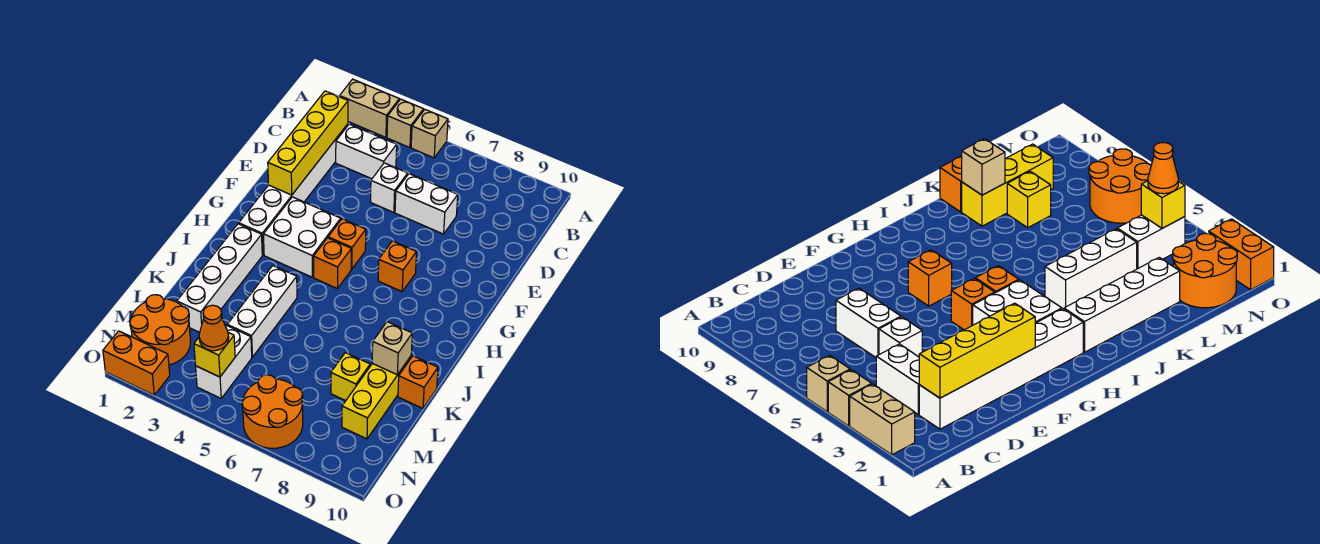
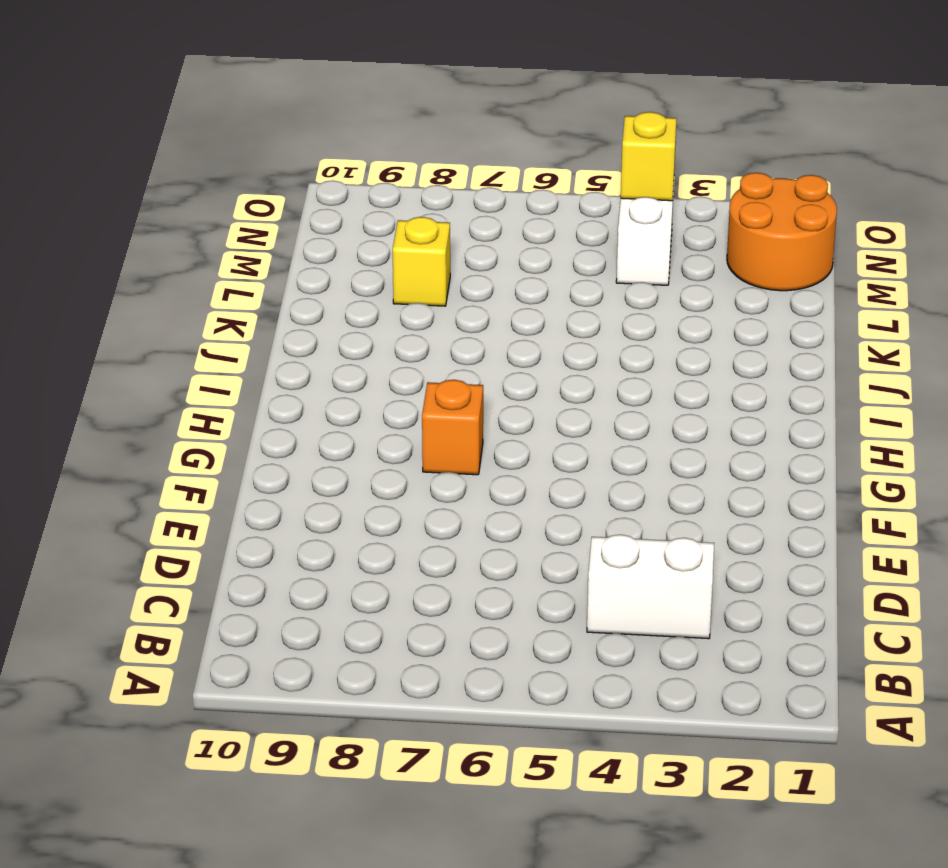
none -> tan brick A2:A3 level 1
none -> tan brick A4 level 1
none -> tan brick A5 level 1

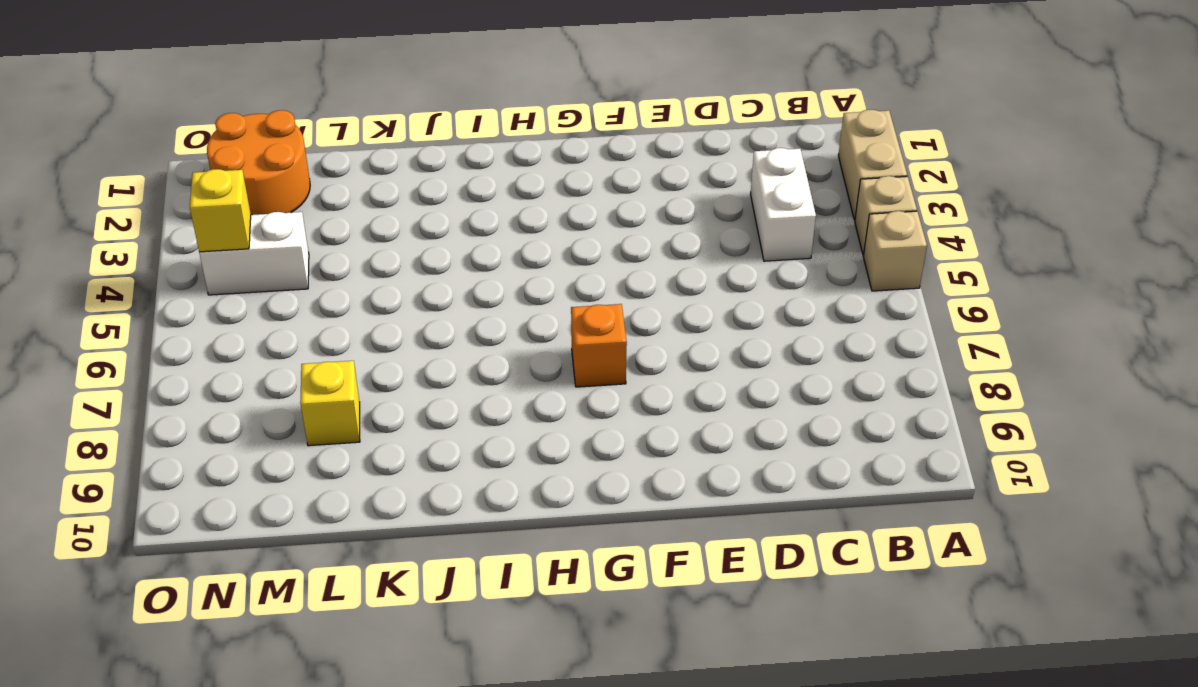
none -> white brick C2:H2 level 1
none -> white brick D5 level 1
none -> white brick D6:D7 level 1

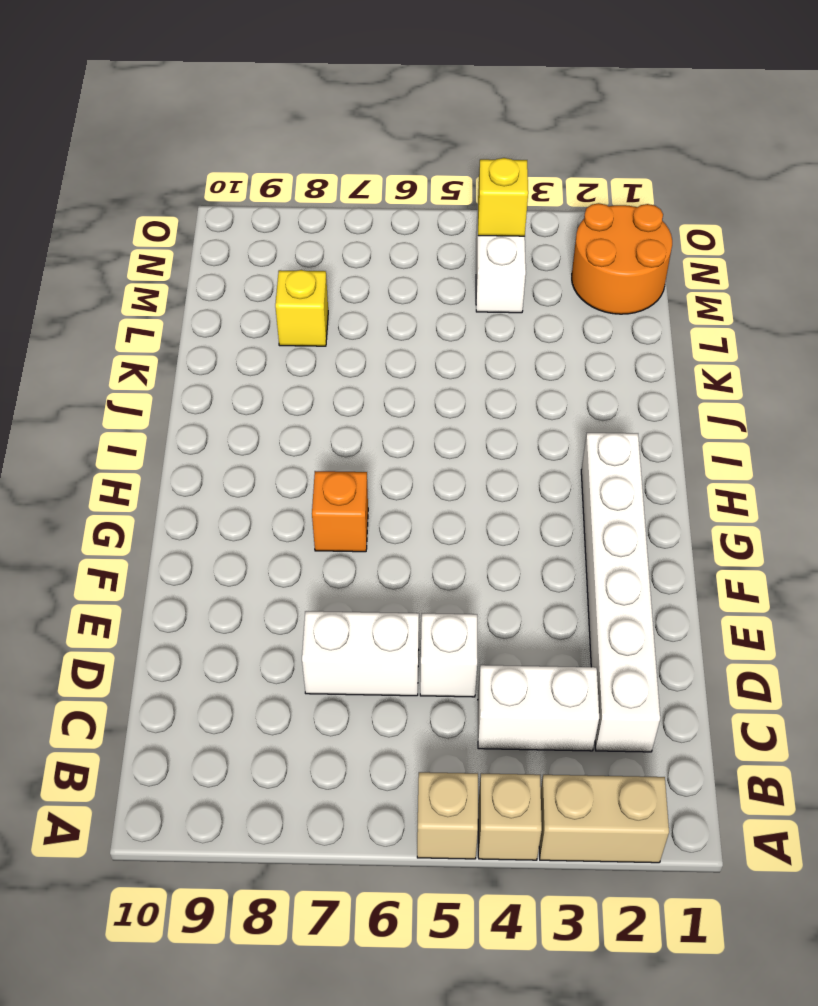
none -> white brick G3:H4 level 1
none -> orange brick G5 level 1
none -> orange brick H5 level 1

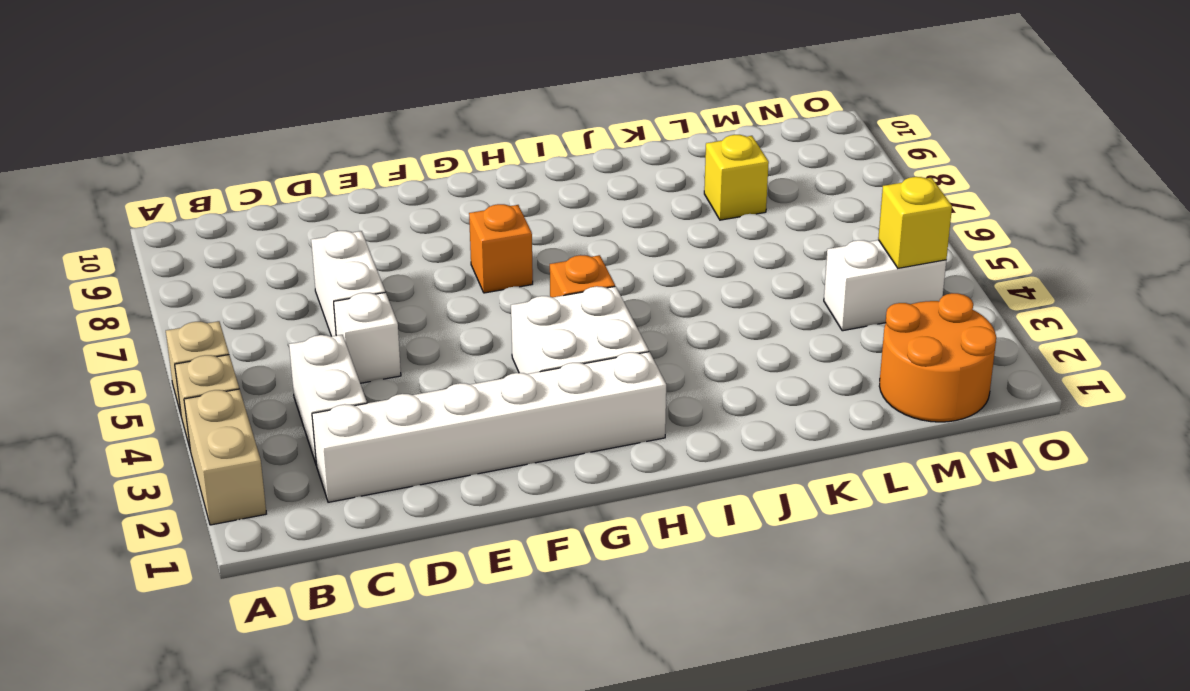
none -> orange brick G5 level 1
none -> white brick I2:L2 level 1
none -> white brick J4:L4 level 1

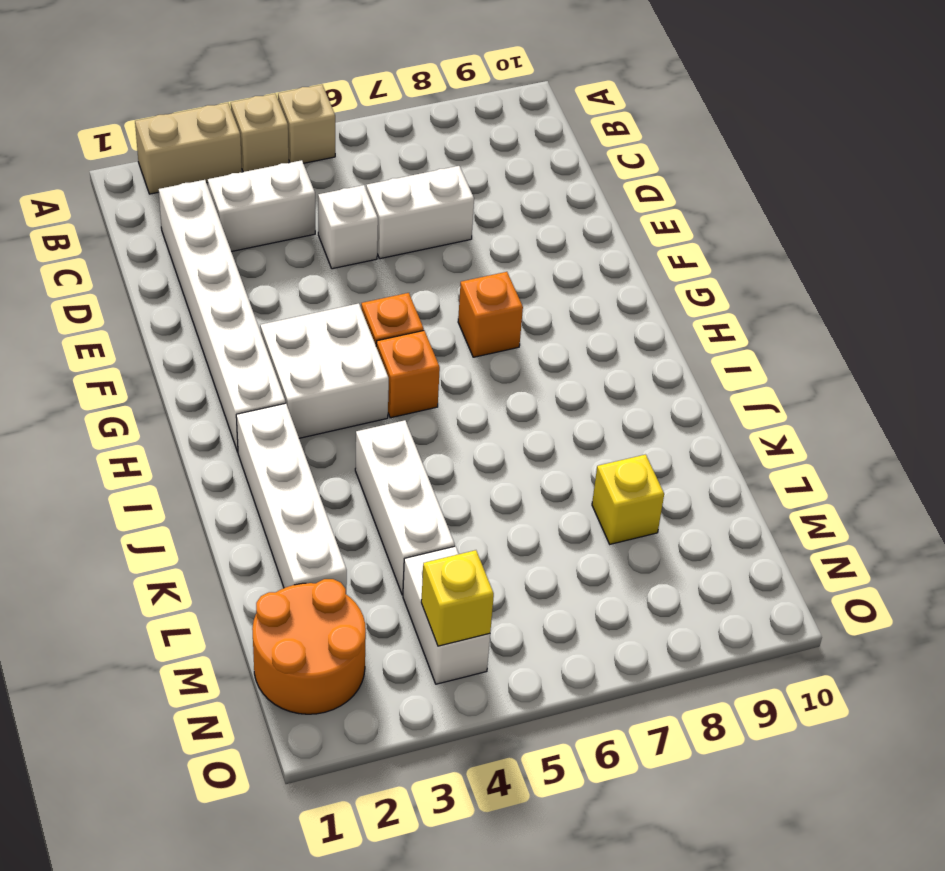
none -> yellow brick K9:M9 level 1
none -> orange brick K10 level 1
none -> orange round brick N6:O7 level 1

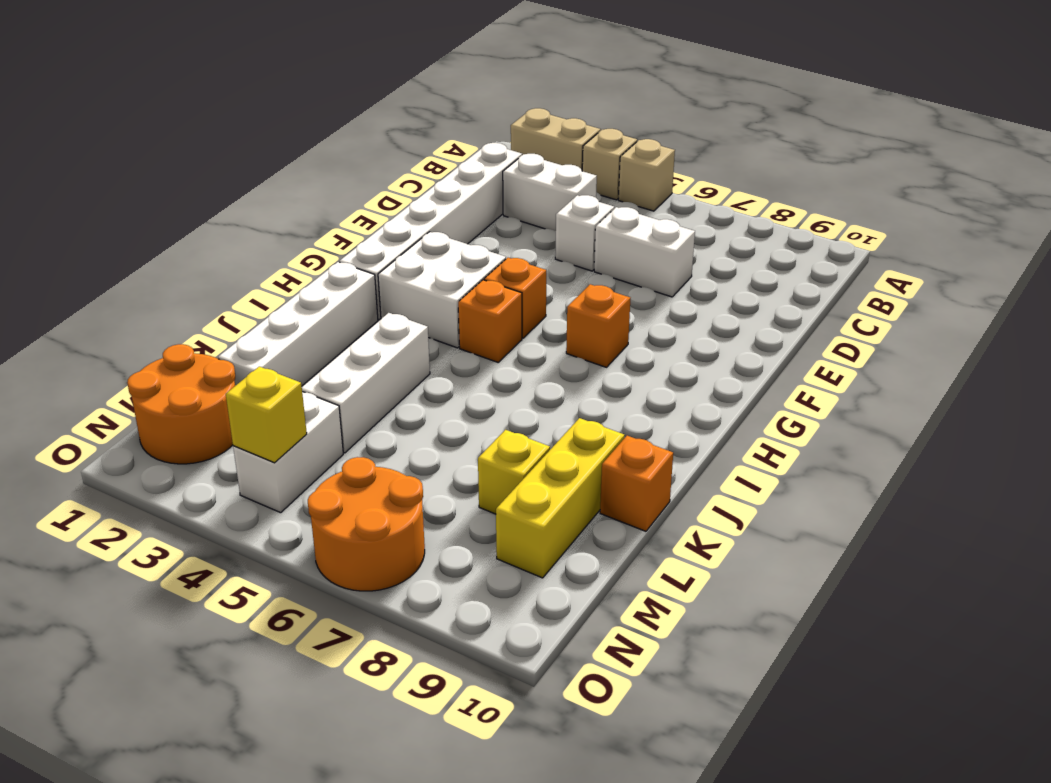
none -> orange brick O1:O2 level 1
none -> yellow brick C2:F2 level 2
none -> tan brick K9 level 2

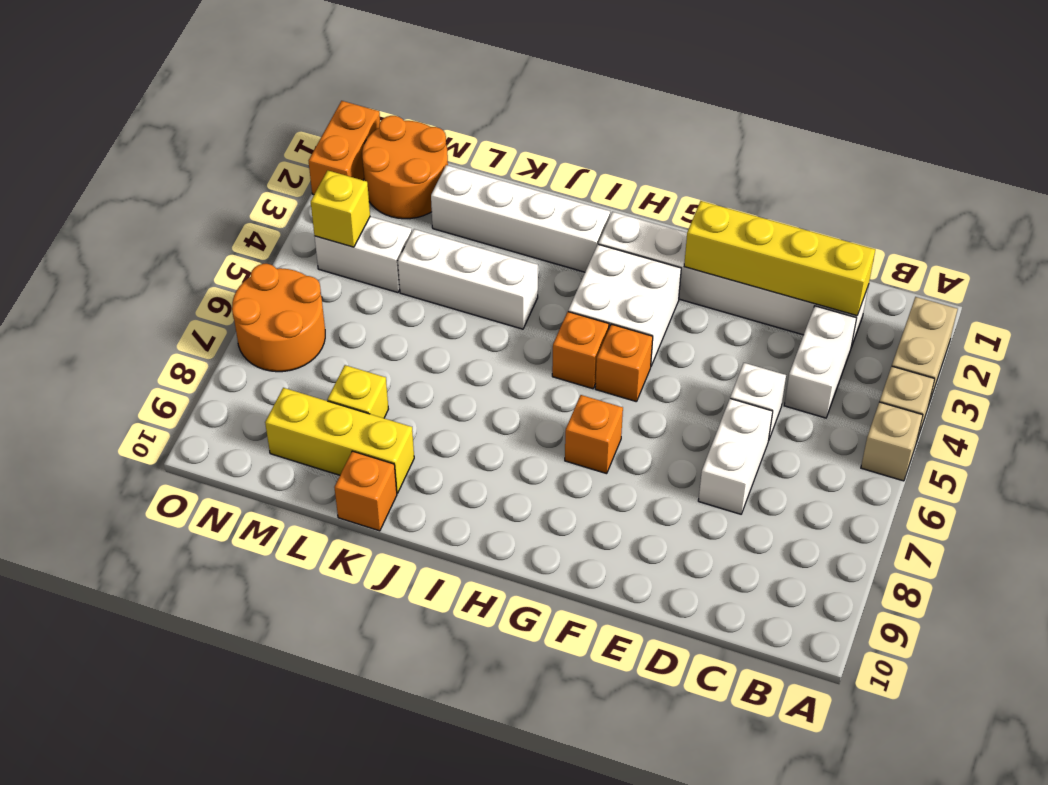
none -> tan brick K9 level 2
none -> orange cone N4 level 3

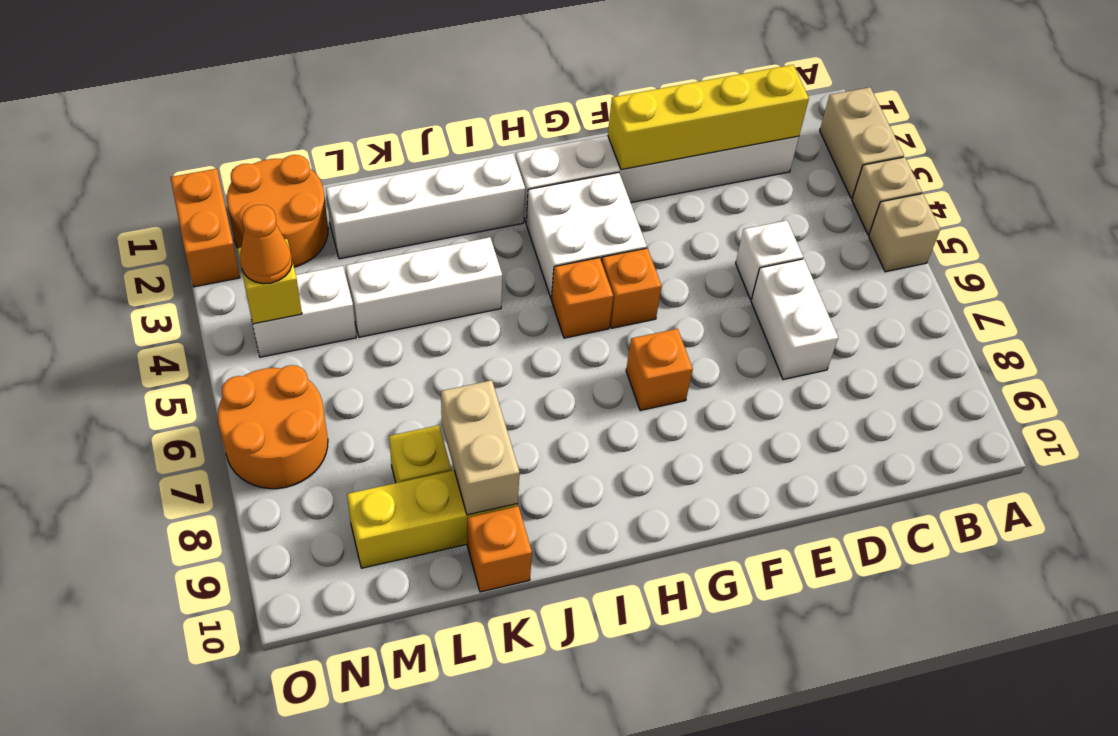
tan brick K8:K9 level 2 -> tan brick K9 level 2
none -> white brick C3:C4 level 1

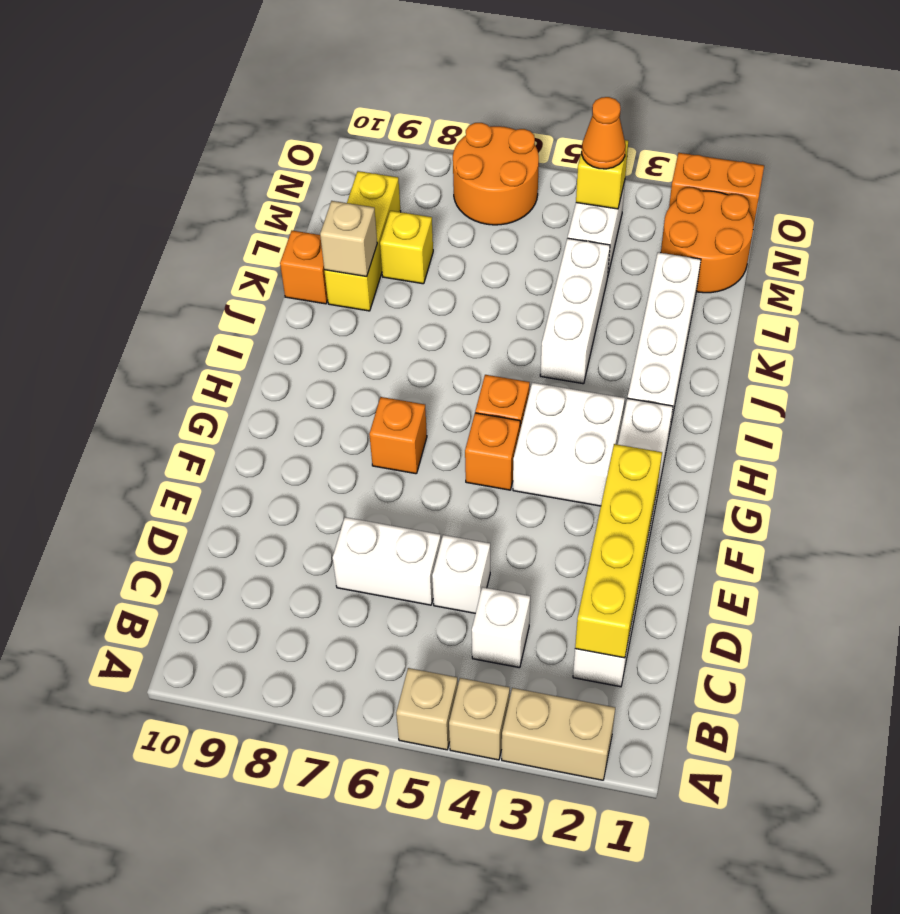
white brick C4 level 1 -> white brick C3:C4 level 1

